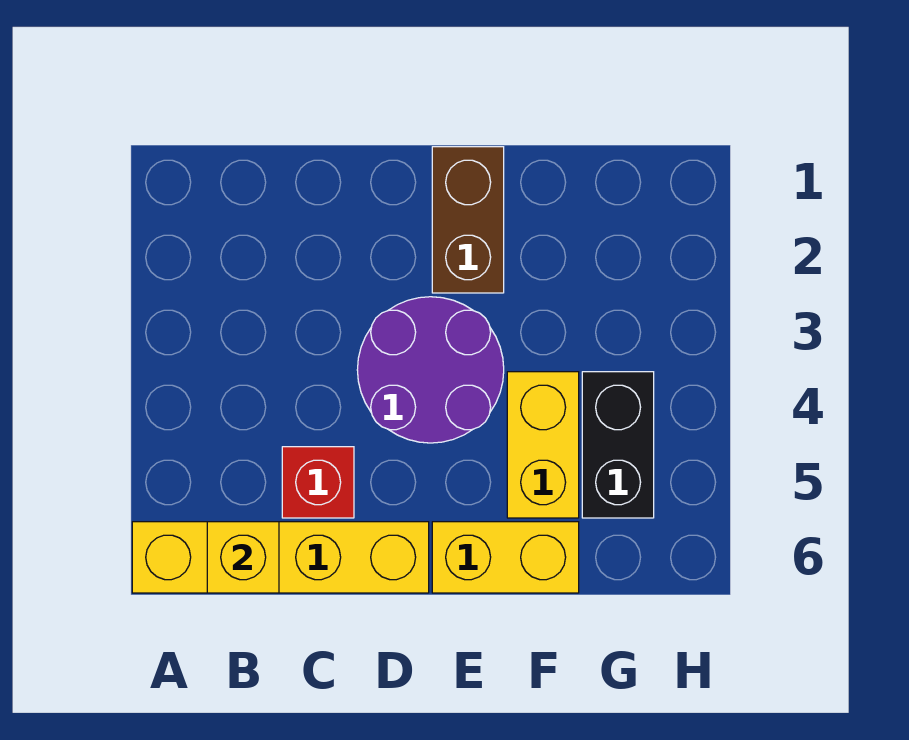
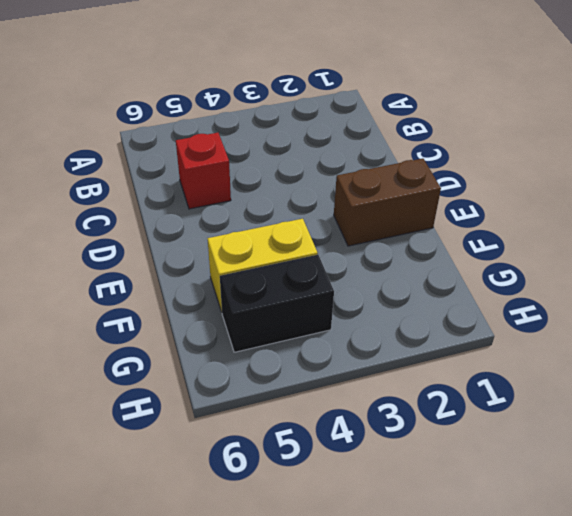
none -> yellow brick A6:D6 level 1
none -> purple round brick D3:E4 level 1

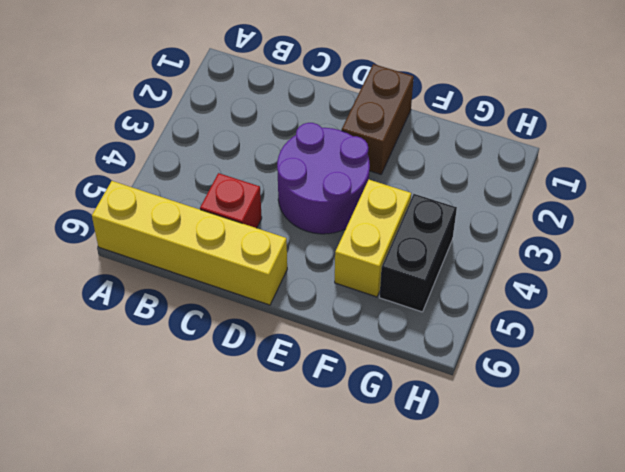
none -> yellow brick E6:F6 level 1
none -> yellow brick B6 level 2

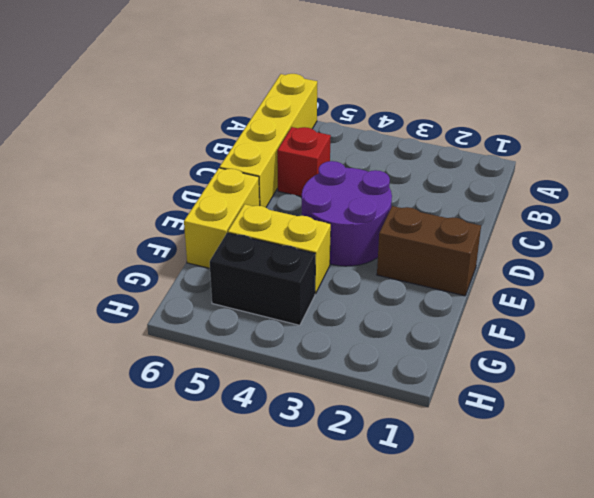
none -> yellow brick B6 level 2

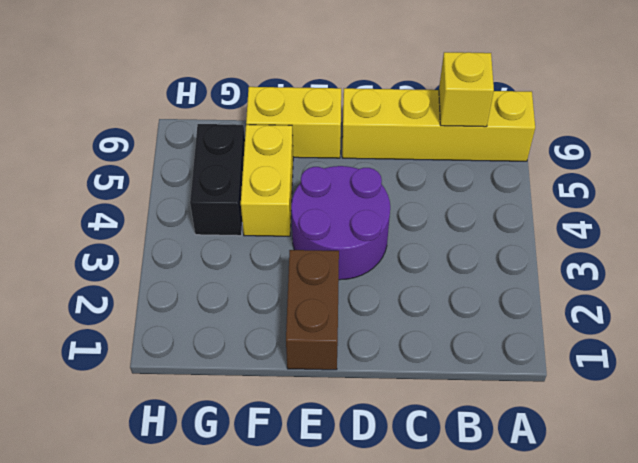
none -> red brick C5 level 1

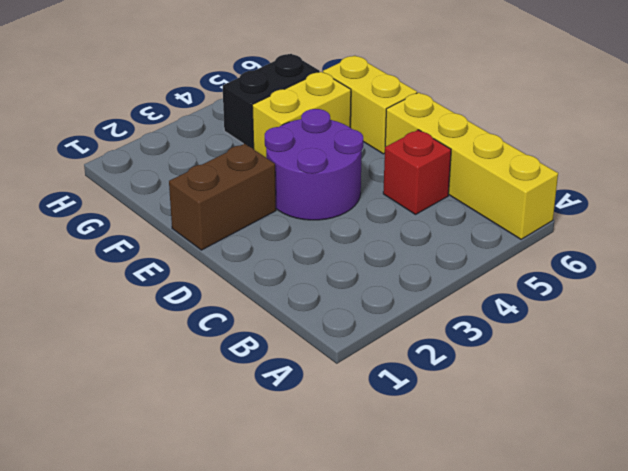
none -> yellow brick B6 level 2

